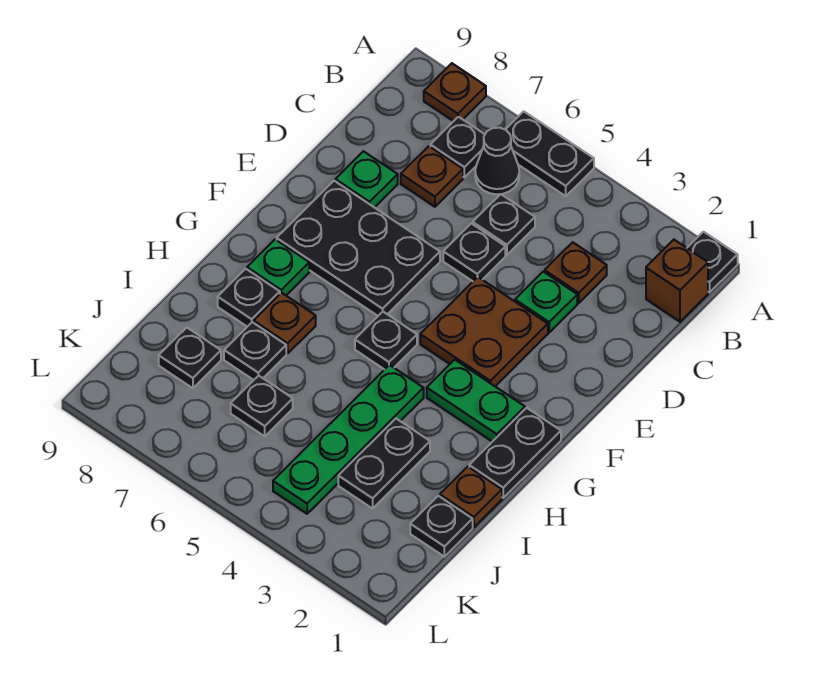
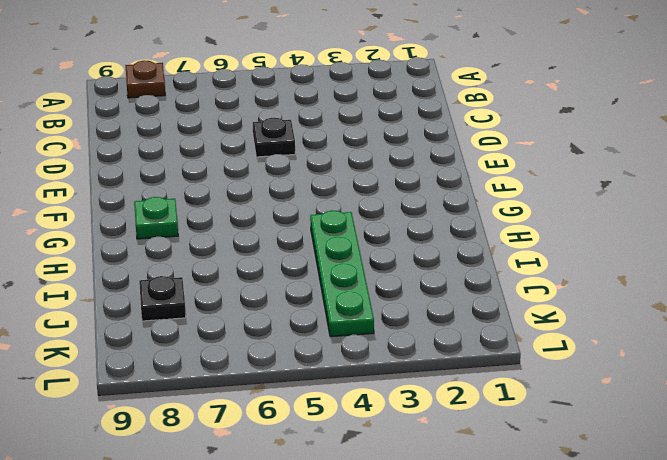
none -> black plate A1 level 1
none -> black plate A5:A6 level 1
none -> brown brick B1 level 1

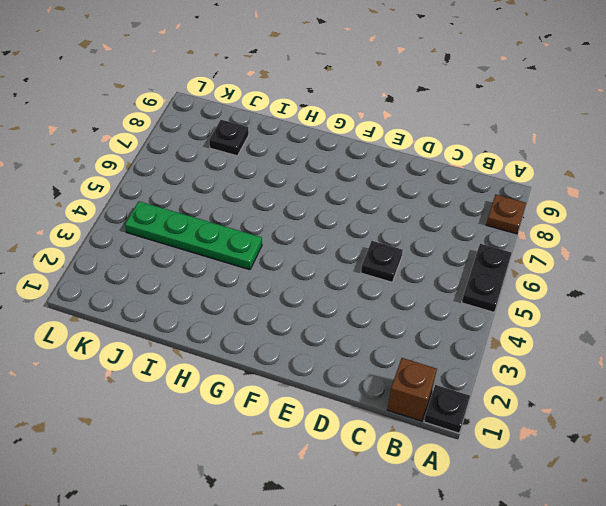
none -> black cone B6 level 1
none -> black plate B7 level 1
none -> brown plate C3 level 1

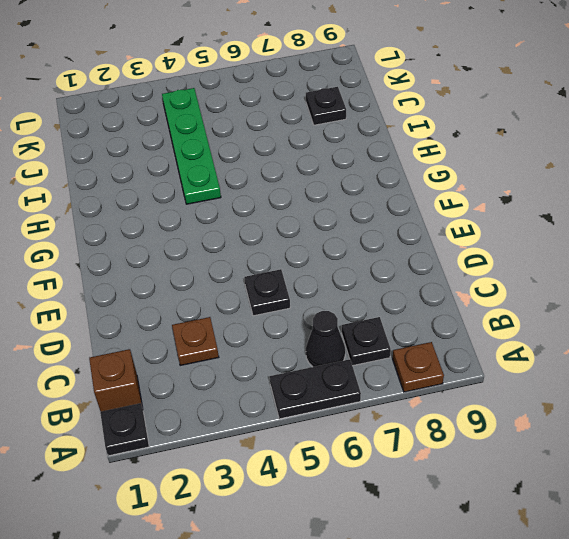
none -> black plate C5 level 1
none -> brown plate C7 level 1
none -> green plate D3 level 1

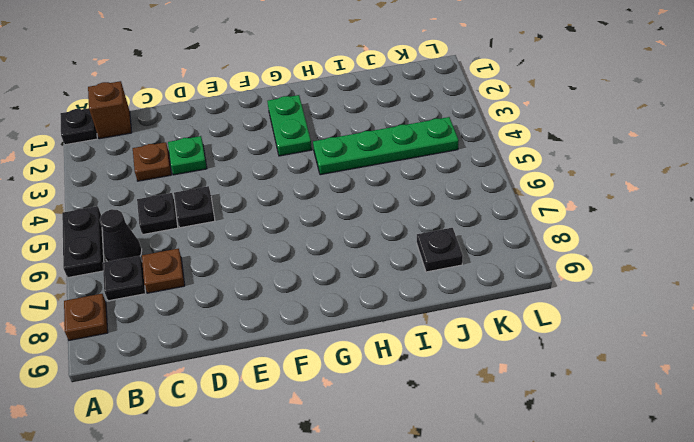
none -> green plate D8 level 1
none -> brown plate E3:F4 level 1
none -> black plate E6:F8 level 1

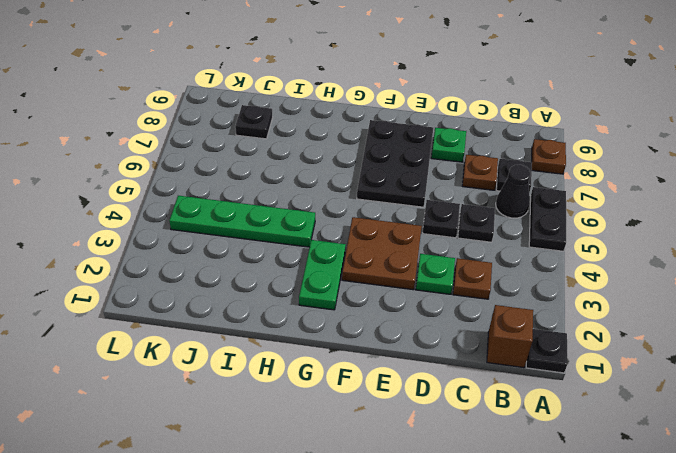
none -> black plate G1:H1 level 1
none -> black plate G5 level 1
none -> green plate G8 level 1

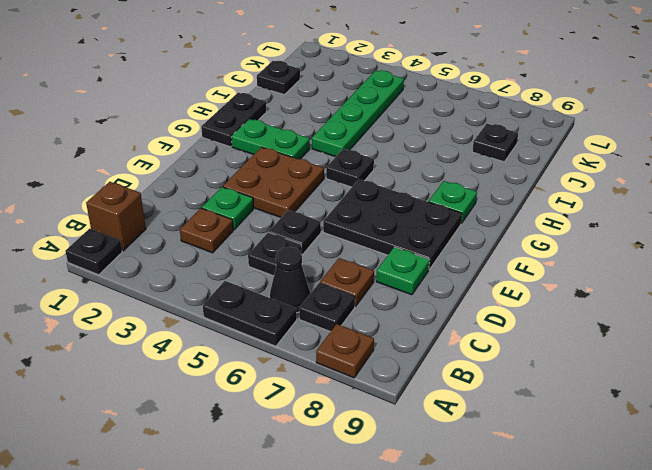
none -> brown plate H7 level 1
none -> black plate H8 level 1
none -> brown plate I1 level 1

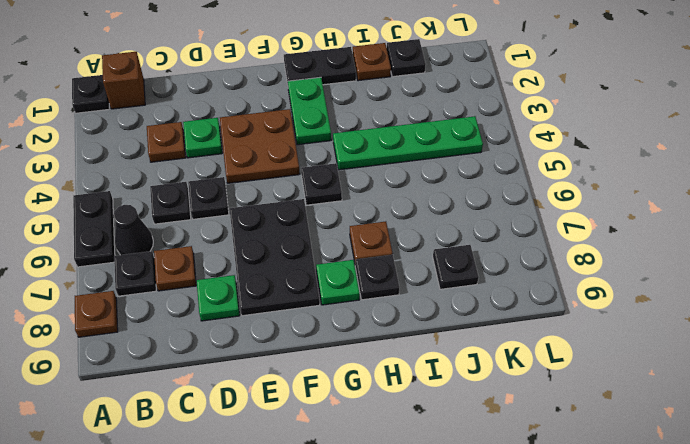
none -> black plate I3:J3 level 1
none -> black plate I7 level 1
none -> black plate J6 level 1

